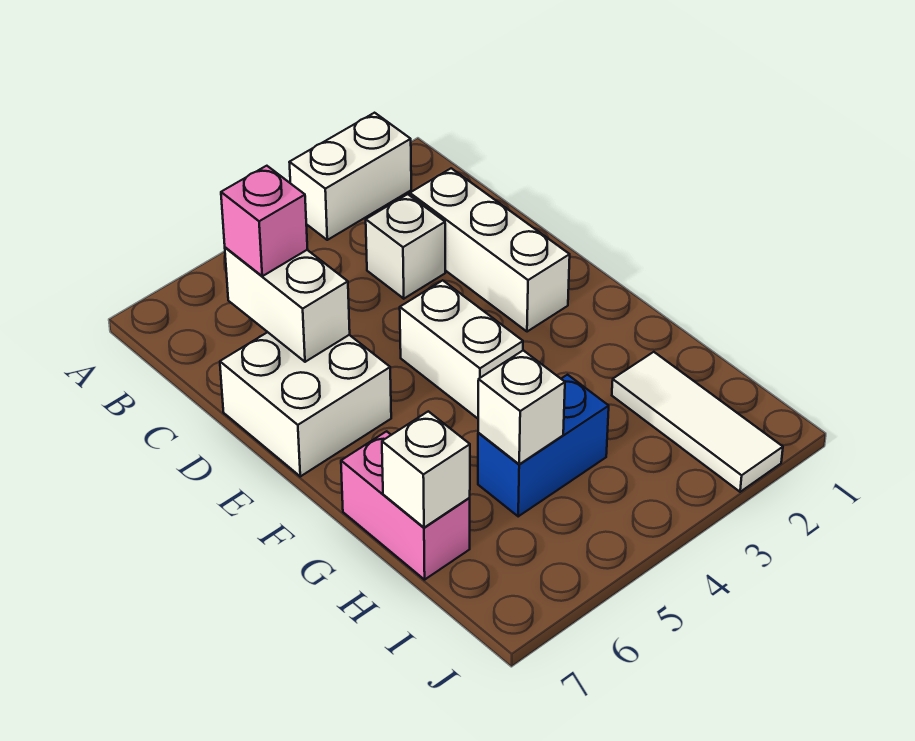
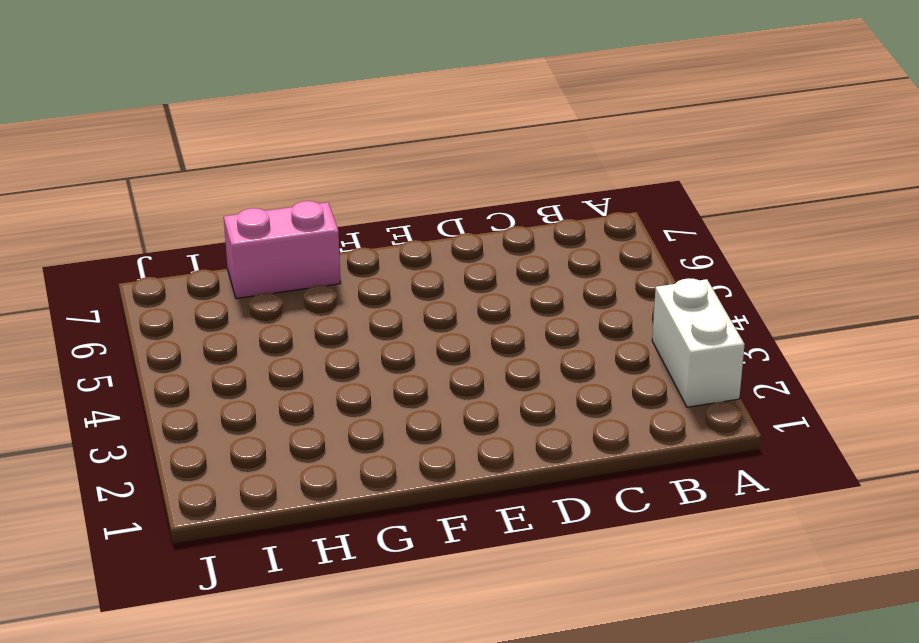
none -> white brick C2:E2 level 1
none -> white brick C3 level 1
none -> white brick D6:E7 level 1

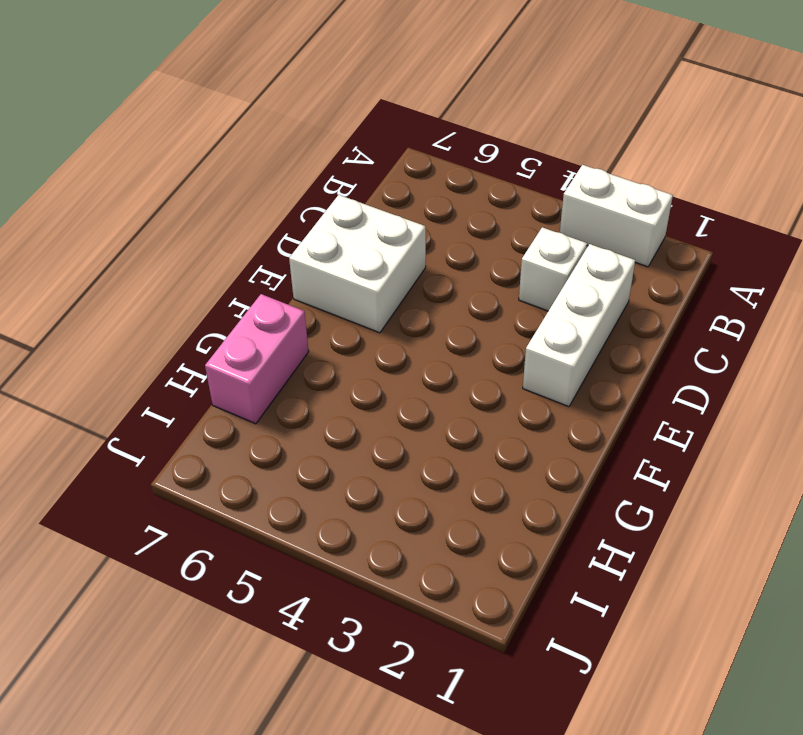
none -> white brick E4:F4 level 1
none -> white tile H2:J2 level 1
none -> blue brick H4:H5 level 1

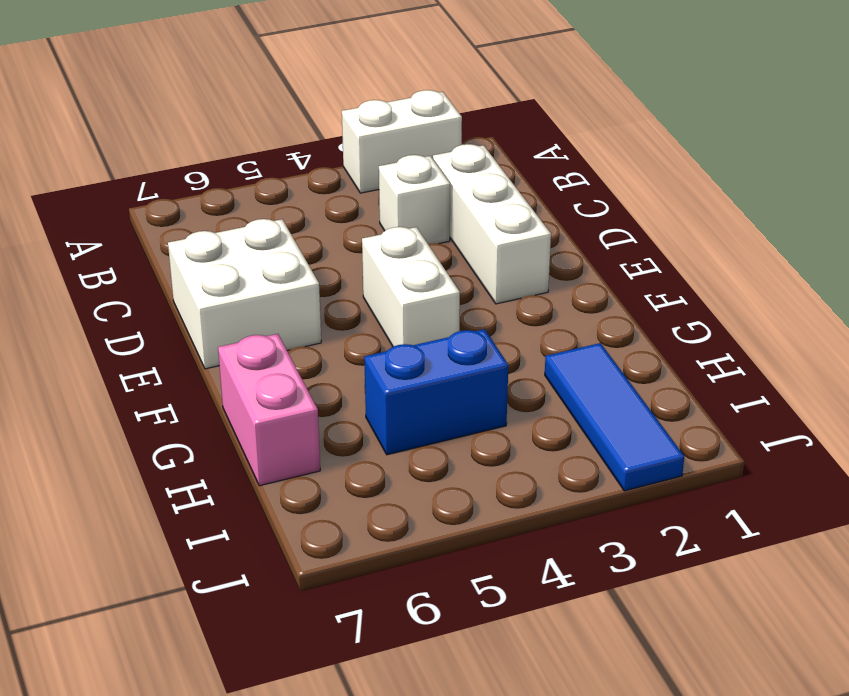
blue tile H2:J2 level 1 -> white tile H2:J2 level 1
none -> white brick C6:D6 level 2
none -> white brick H5 level 2
none -> white brick H7 level 2

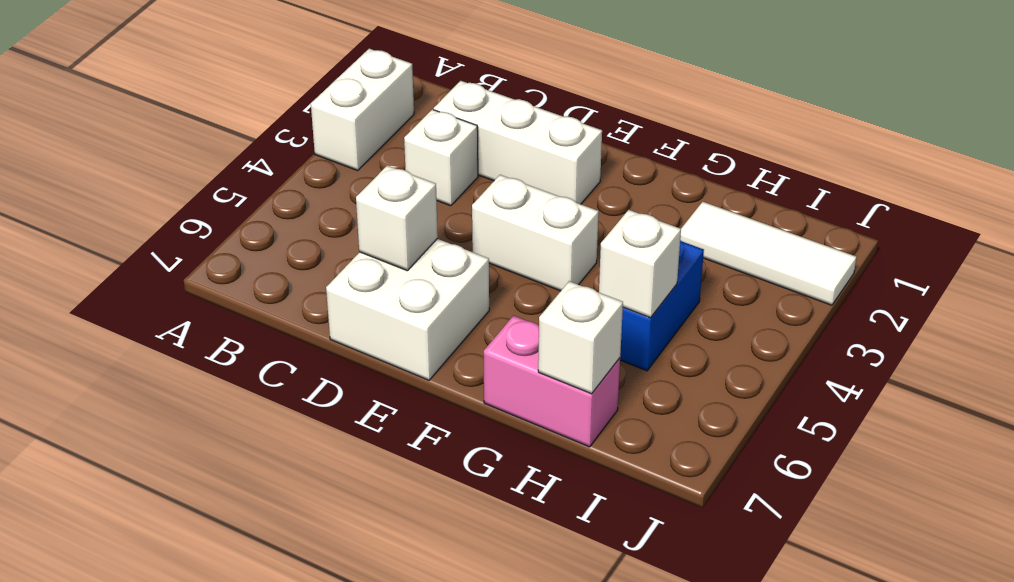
white brick D6 level 2 -> white brick C6:D6 level 2
none -> pink brick C6 level 3

